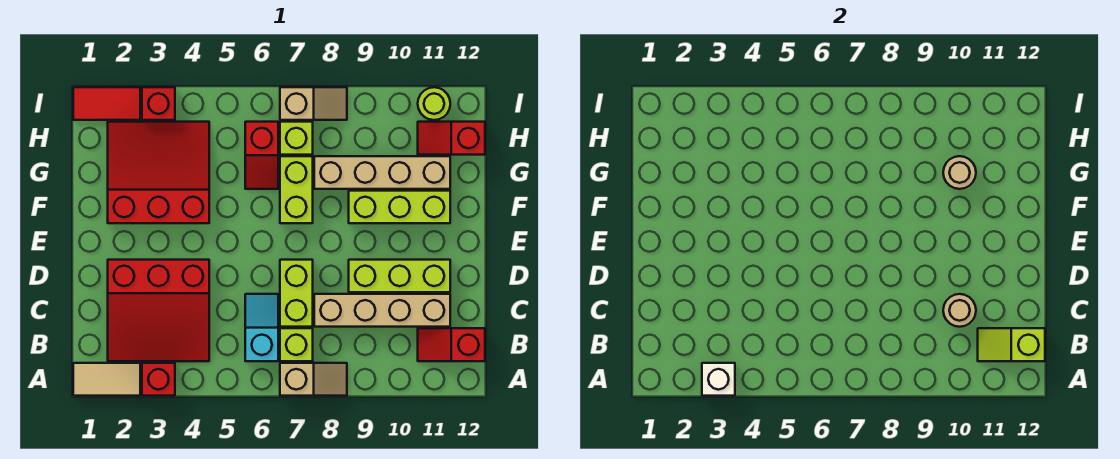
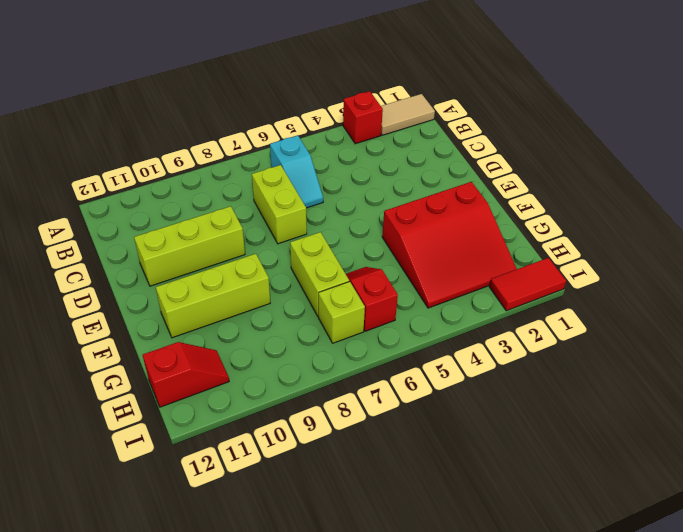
none -> tan slope A7:A8 level 1 top 7
none -> red slope B2:D4 level 1 top D
none -> lime brick B7 level 1

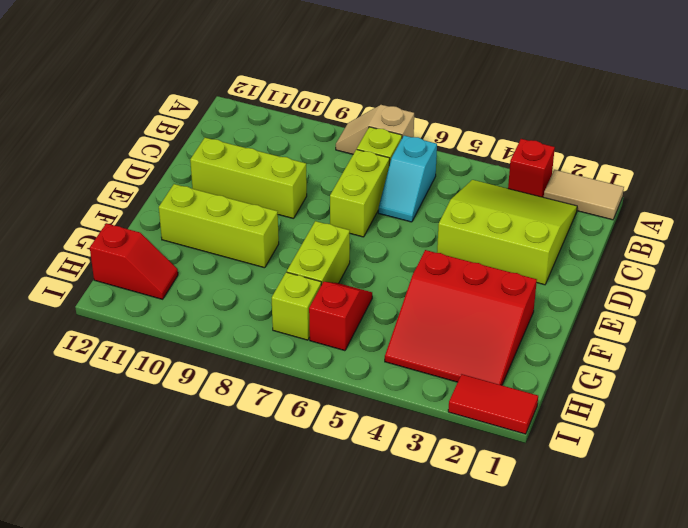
lime slope B2:D4 level 1 top D -> red slope B2:D4 level 1 top D
none -> red slope B11:B12 level 1 top 12
none -> tan brick C8:C11 level 1
none -> tan brick G8:G11 level 1

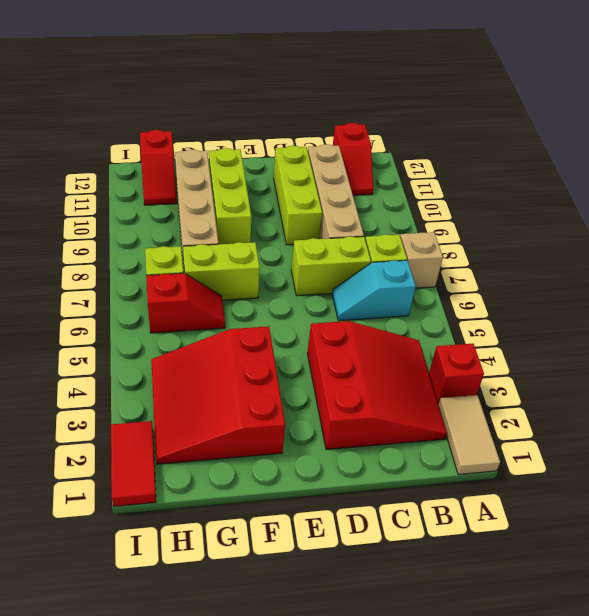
none -> red brick I3 level 1
none -> tan slope I7:I8 level 1 top 7
none -> lime round brick I11 level 1

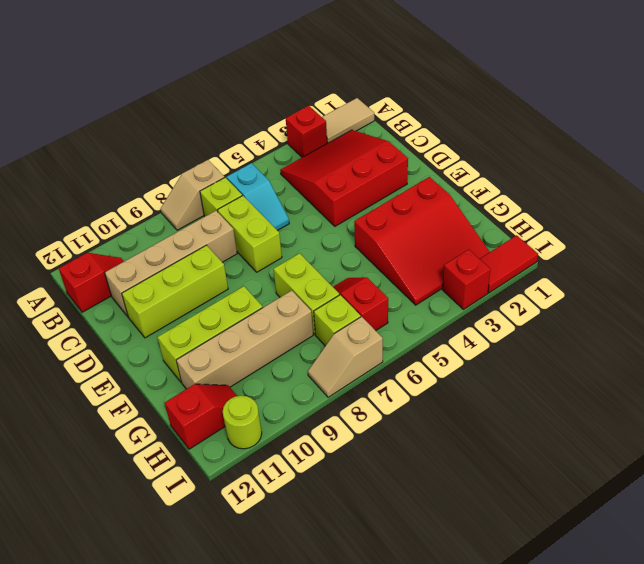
none -> white brick A3 level 2
none -> lime slope B11:B12 level 2 top 12
none -> tan round brick C10 level 2

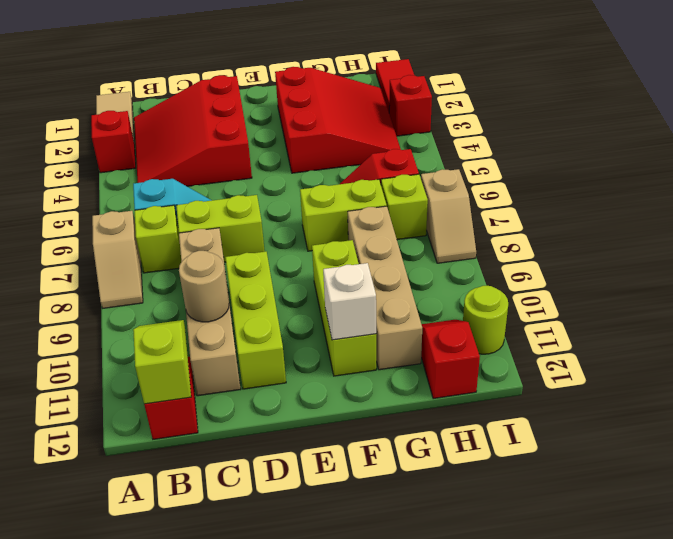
white brick F11 level 2 -> white brick A3 level 2
none -> tan round brick G10 level 2

